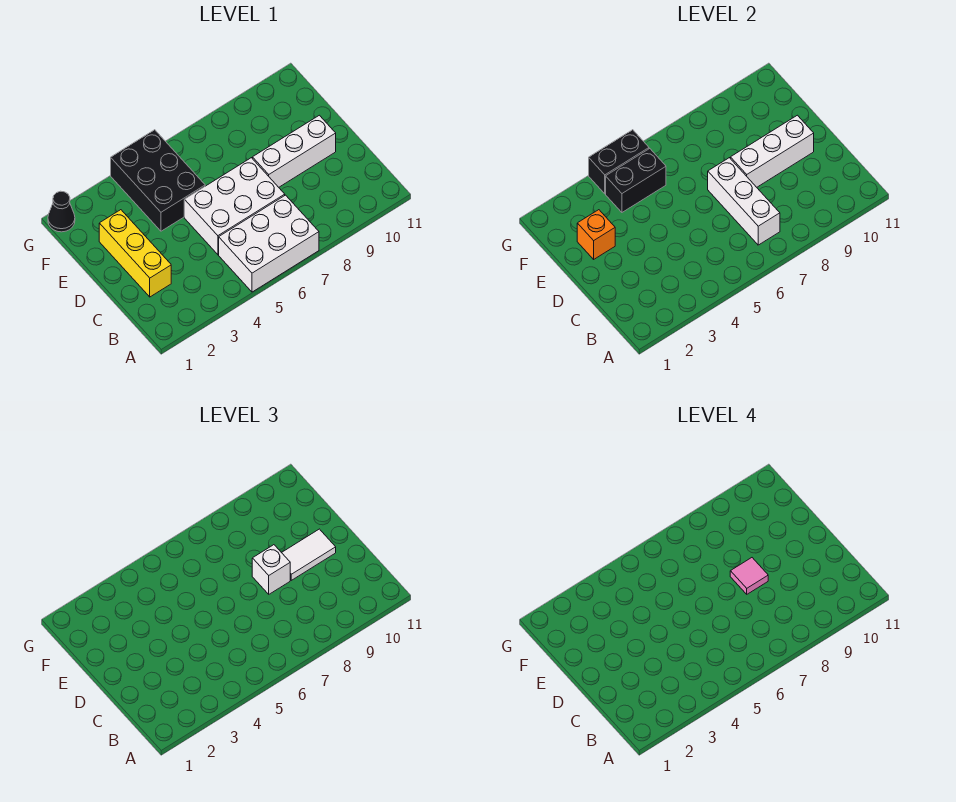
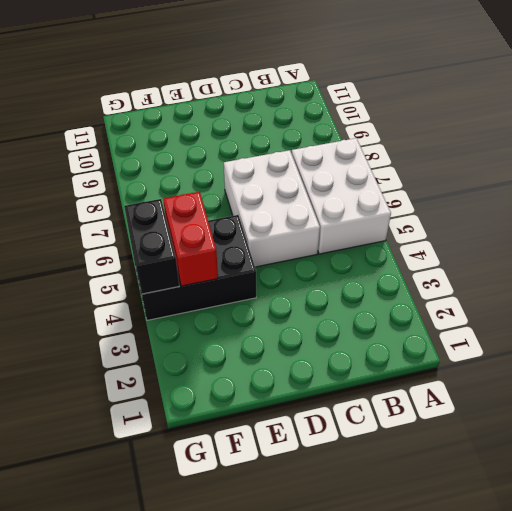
red brick F4:F5 level 2 -> black brick F4:F5 level 2
none -> yellow brick C2:E2 level 1
none -> white brick D8:D10 level 1
none -> black cone G1 level 1

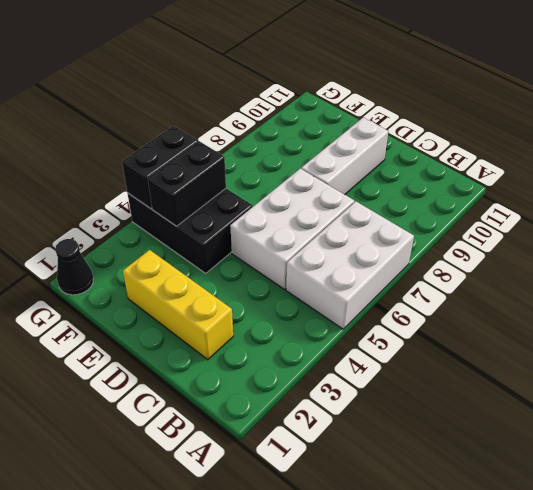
none -> white brick B7:D7 level 2
none -> white brick D8:D10 level 2
none -> orange brick E2 level 2

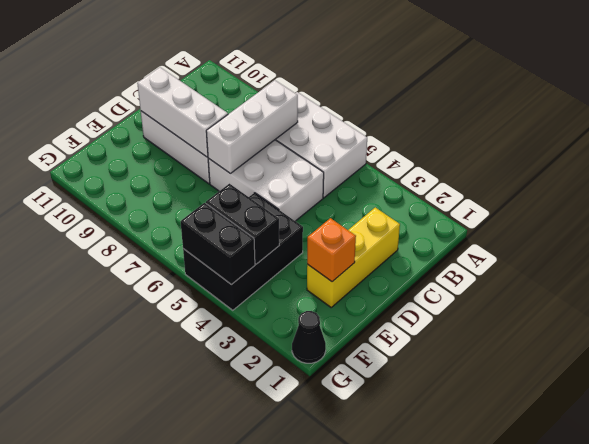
none -> white brick D8 level 3
none -> white tile D9:D10 level 3
none -> pink tile D8 level 4

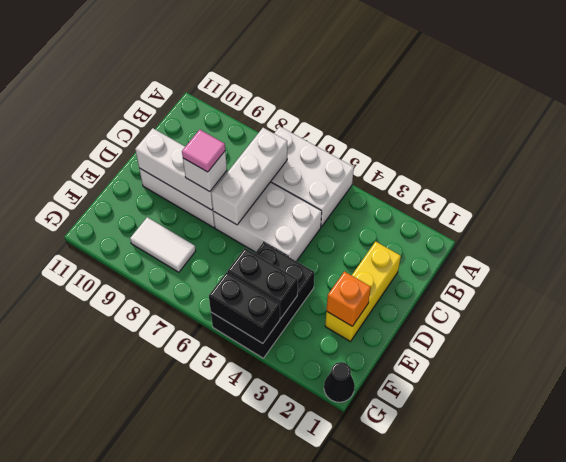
white tile F8:F9 level 1 -> white tile D9:D10 level 3

